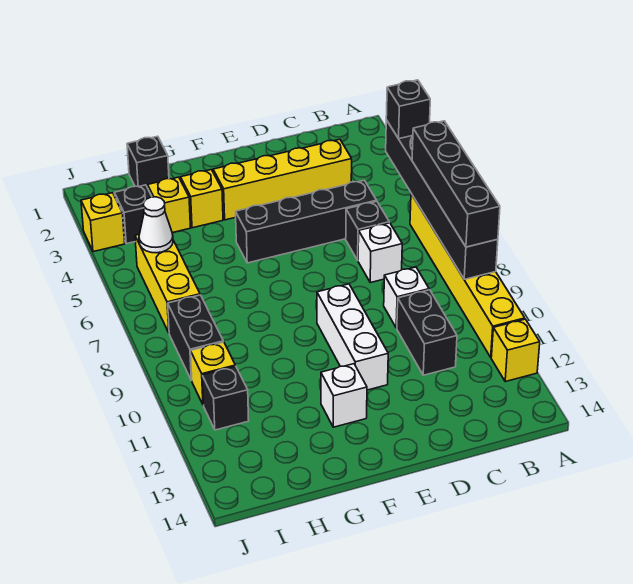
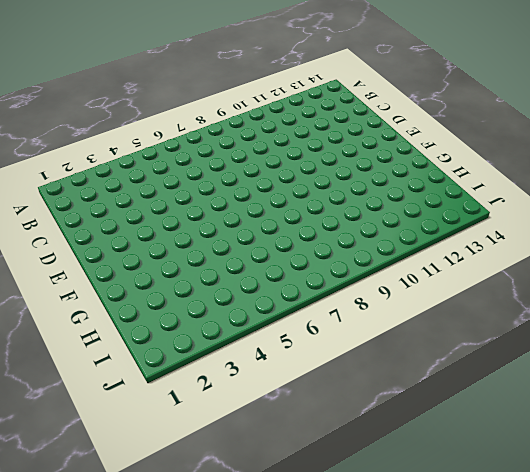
none -> yellow brick A6:A11 level 1
none -> yellow brick A12 level 1
none -> yellow brick C3:F3 level 1

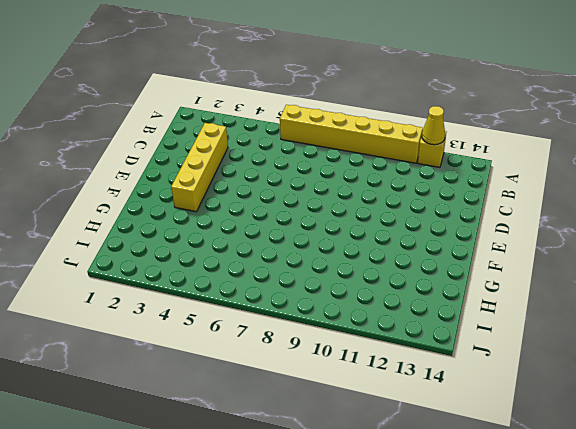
yellow cone A12 level 2 -> none
none -> black brick C5:F5 level 1
none -> black brick C6 level 1
none -> white brick C7 level 1

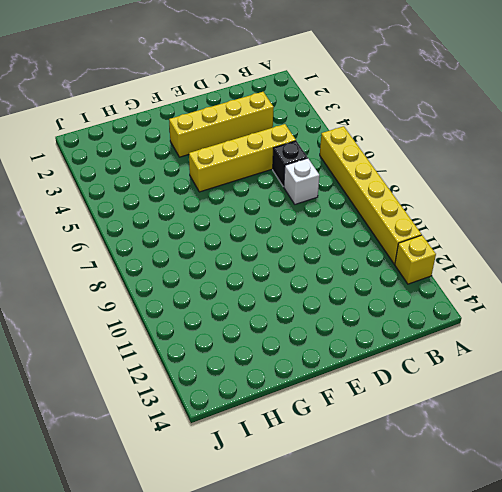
yellow brick C5:F5 level 1 -> black brick C5:F5 level 1
none -> white brick C9 level 1
none -> black brick C10:C11 level 1
none -> white brick E9:E11 level 1

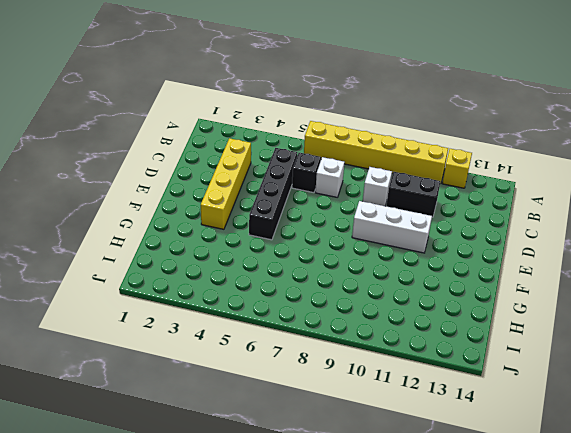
none -> white brick F12 level 1
none -> yellow brick G3 level 1
none -> black brick H1 level 1

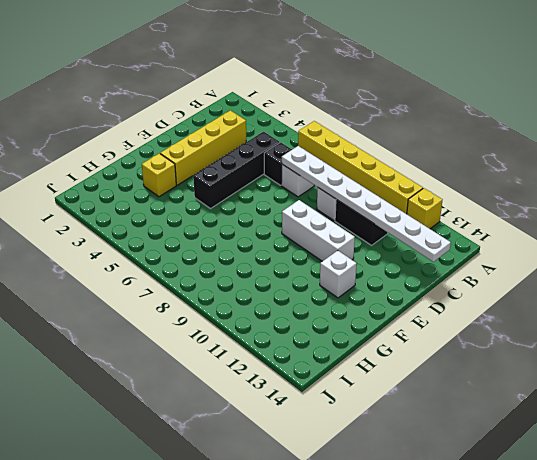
white plate C7:C14 level 2 -> none
none -> black brick H1 level 1
none -> yellow brick H3 level 1
none -> black brick I3 level 1

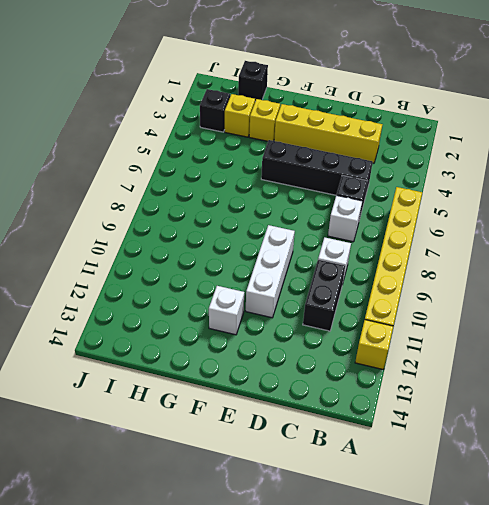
none -> yellow brick I5:I7 level 1
none -> black brick I8:I9 level 1
none -> yellow brick I10 level 1

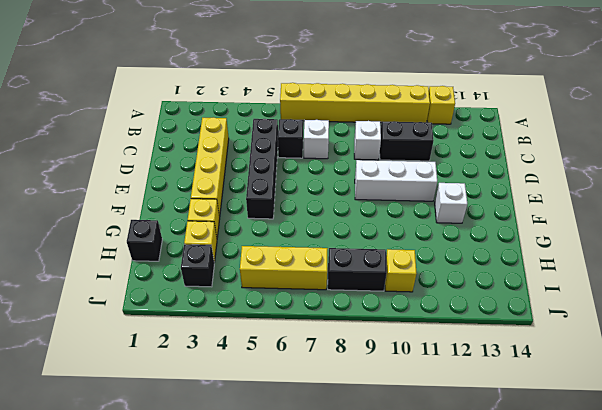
none -> black brick I11 level 1
none -> yellow brick J3 level 1
none -> black brick A4:A9 level 2

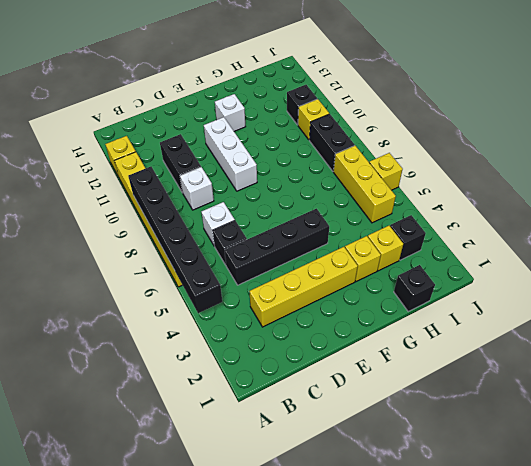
yellow brick J6 level 1 -> yellow brick J3 level 1
none -> white cone I5 level 2
none -> black brick A4 level 3
none -> black brick A6:A9 level 3

